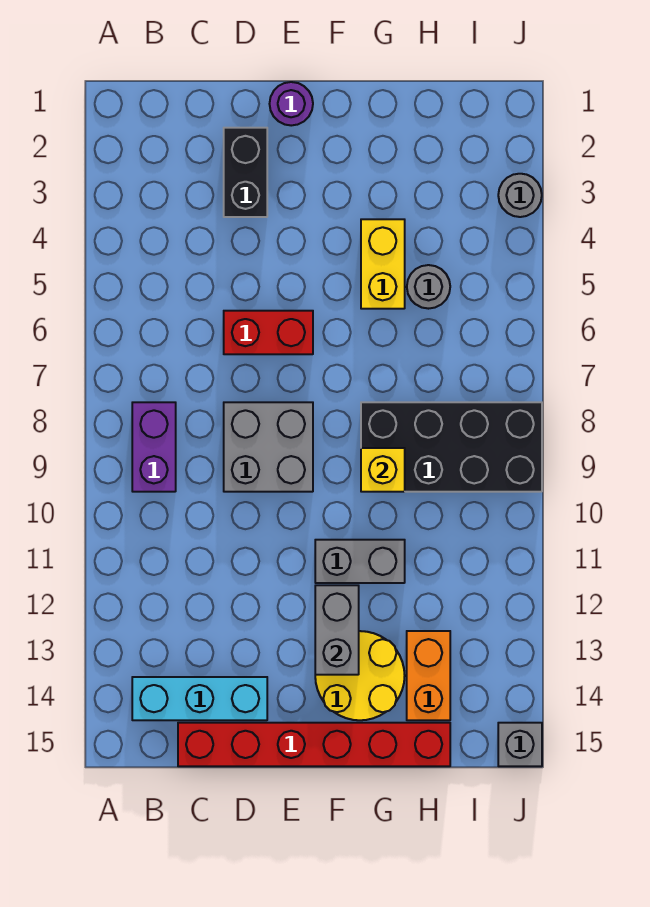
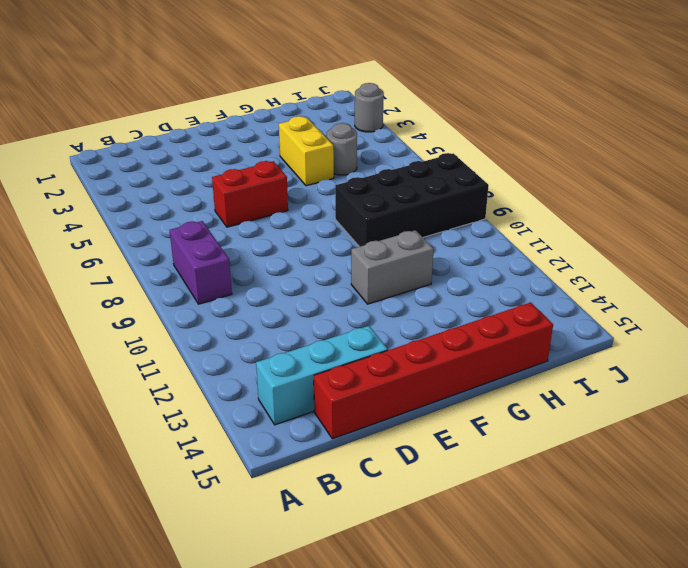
none -> black brick D2:D3 level 1
none -> grey brick D8:E9 level 1
none -> purple round brick E1 level 1

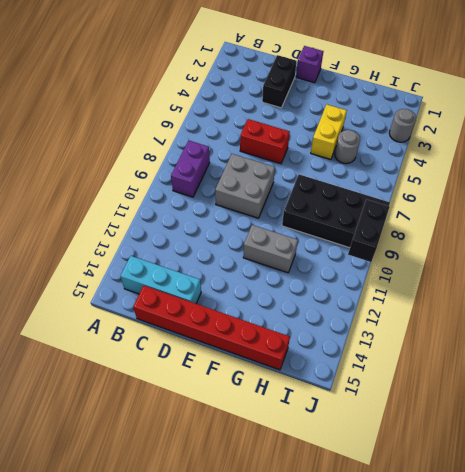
purple brick E1 level 1 -> purple round brick E1 level 1
black brick J9:J10 level 2 -> none
none -> yellow round brick F13:G14 level 1
none -> orange brick H13:H14 level 1
none -> grey brick J15 level 1

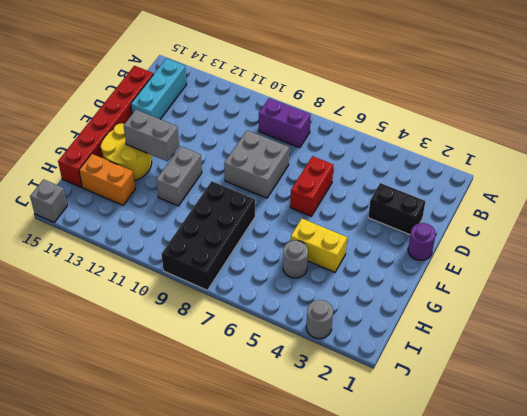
none -> yellow brick G9 level 2

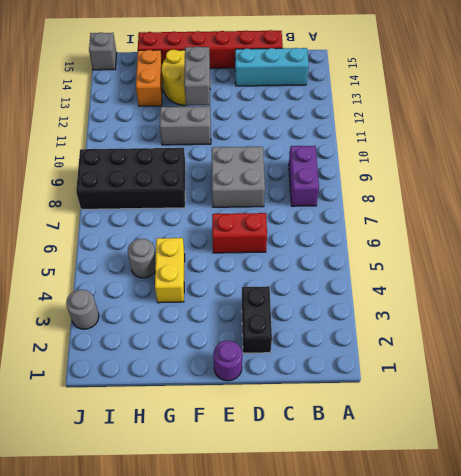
none -> yellow brick G9 level 2

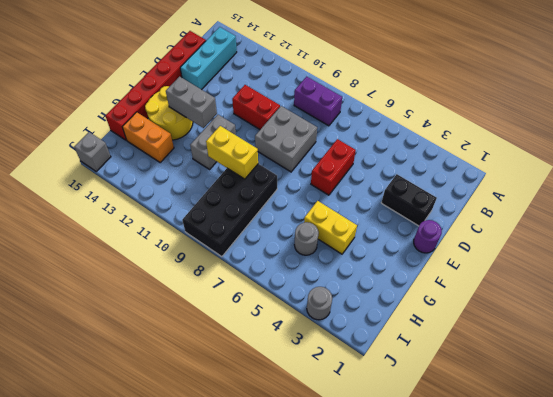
red brick D10:D11 level 1 -> none
yellow brick G9:G10 level 2 -> yellow brick G9 level 2

